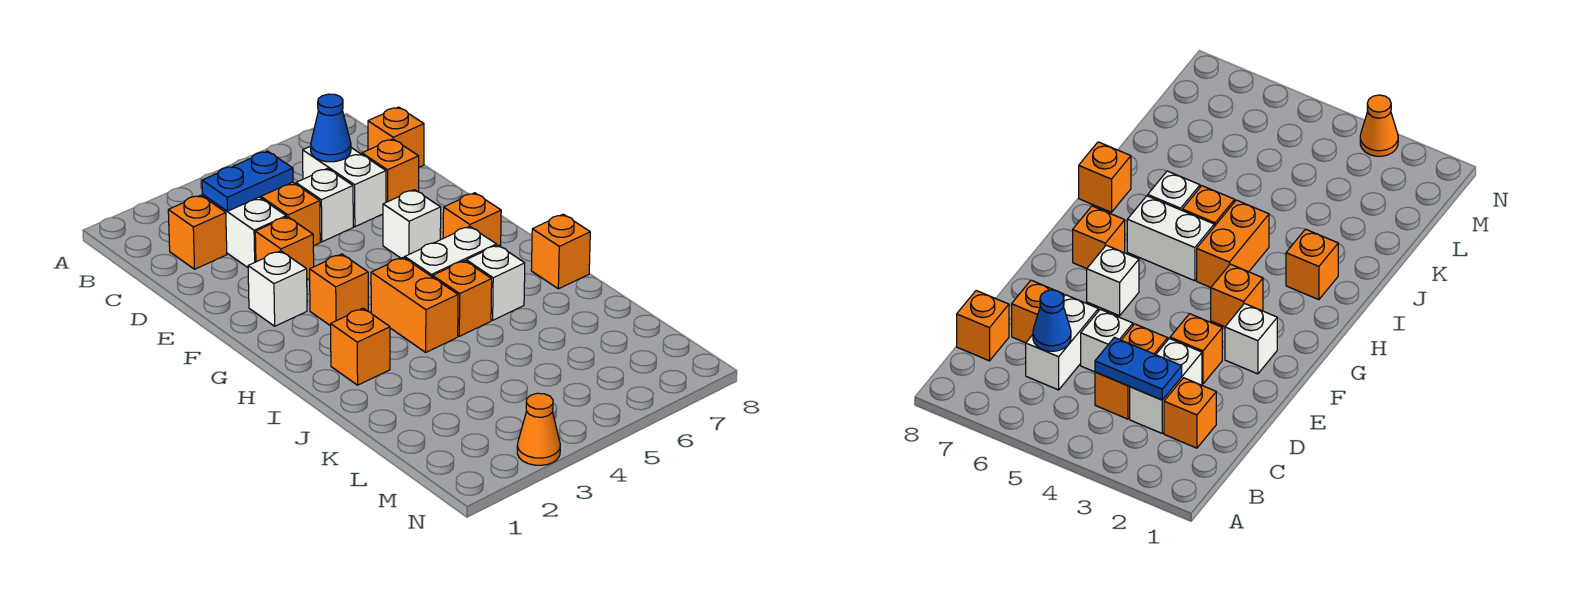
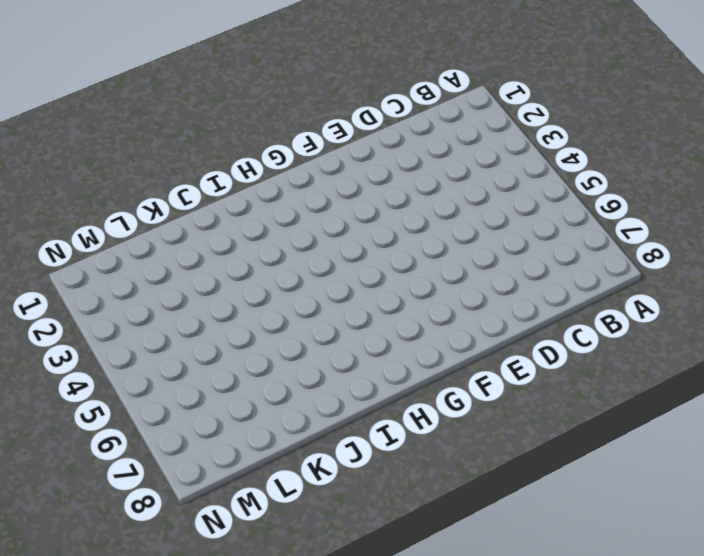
none -> orange brick C2 level 1
none -> white brick C3:D3 level 1
none -> orange brick C4:D4 level 1

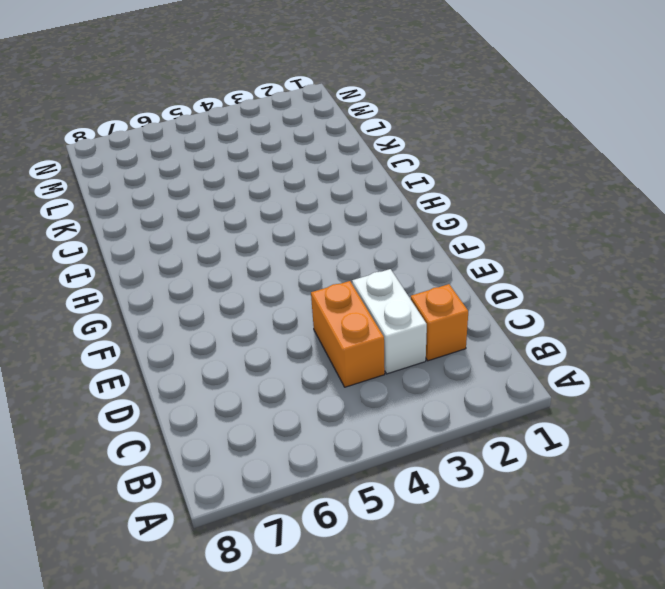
none -> white brick C6:D6 level 1
none -> orange brick C8 level 1
none -> white brick D5 level 1

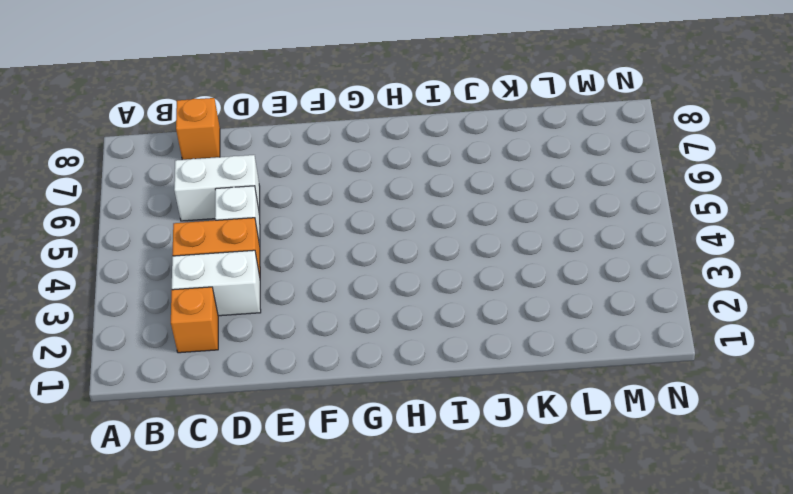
none -> orange brick D7 level 1
none -> orange brick E3 level 1
none -> white brick F2 level 1

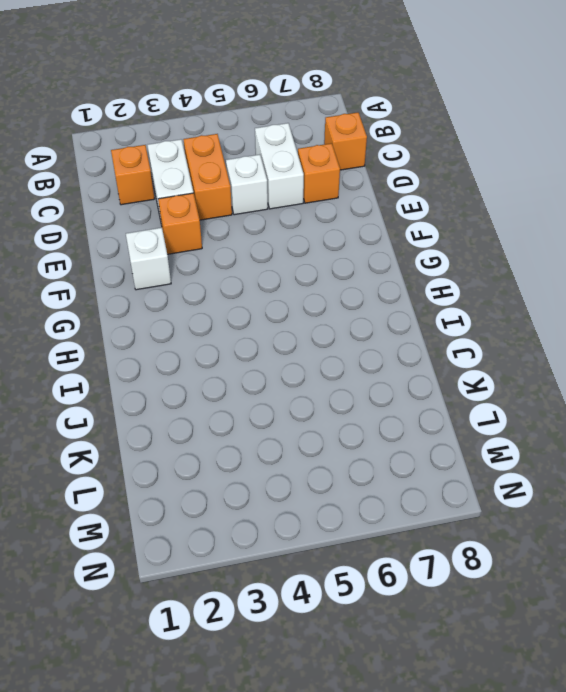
none -> white brick F6 level 1
none -> orange brick G3 level 1
none -> orange brick G7 level 1

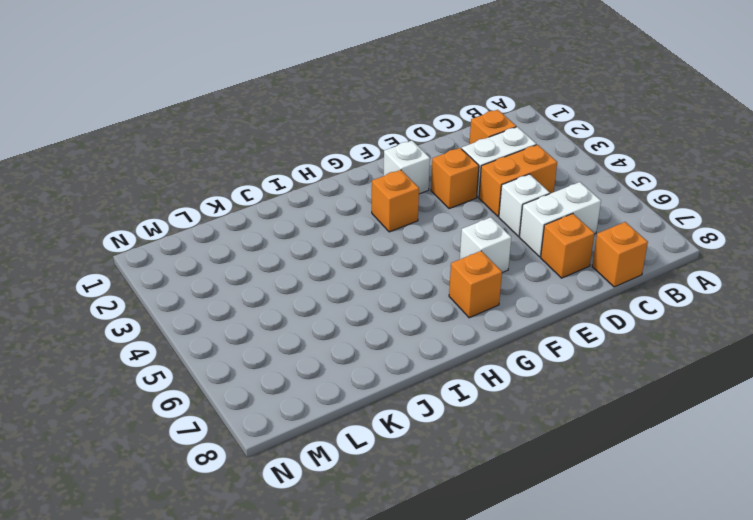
none -> orange brick H4:I4 level 1
none -> white brick H5:H6 level 1
none -> orange brick I2 level 1

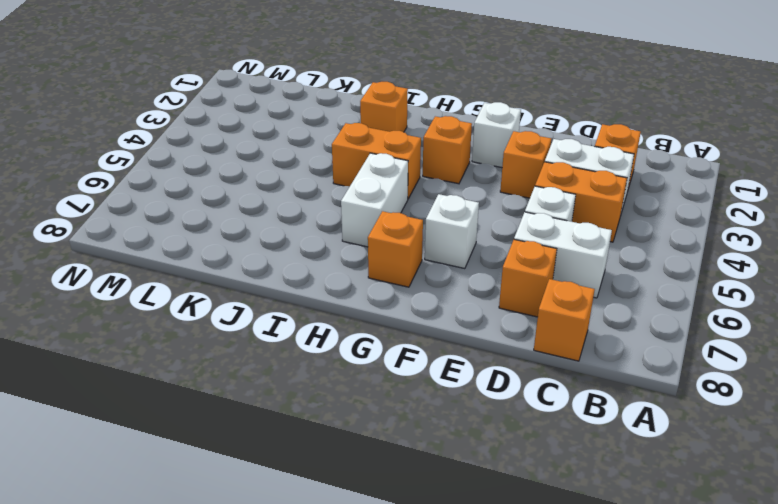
none -> orange brick I5 level 1
none -> white brick I6 level 1
none -> orange brick I8 level 1

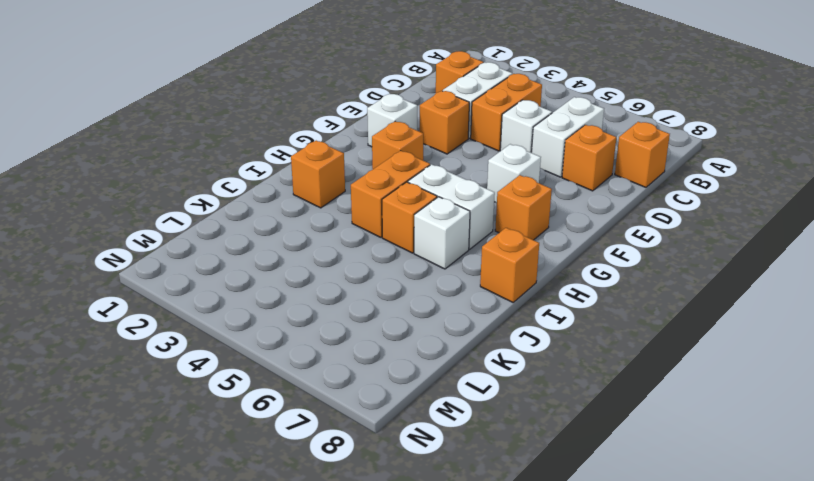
none -> orange cone N3 level 1
none -> blue plate C3:C4 level 2
none -> blue cone C6 level 2

